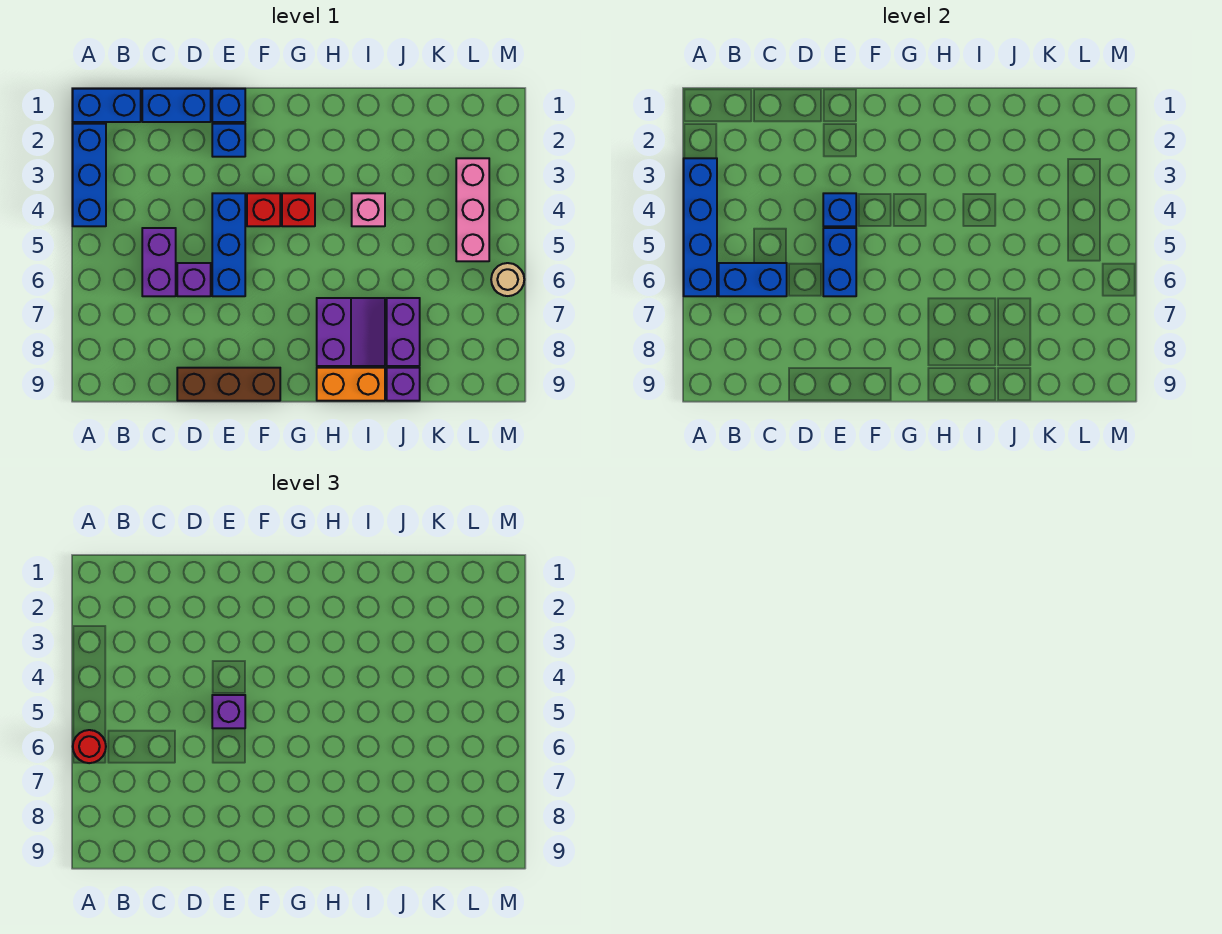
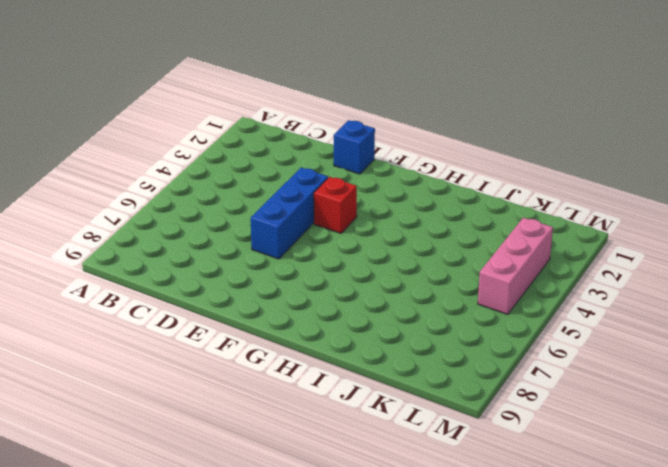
none -> blue brick A1:B1 level 1
none -> blue brick A2:A4 level 1
none -> blue brick C1:D1 level 1

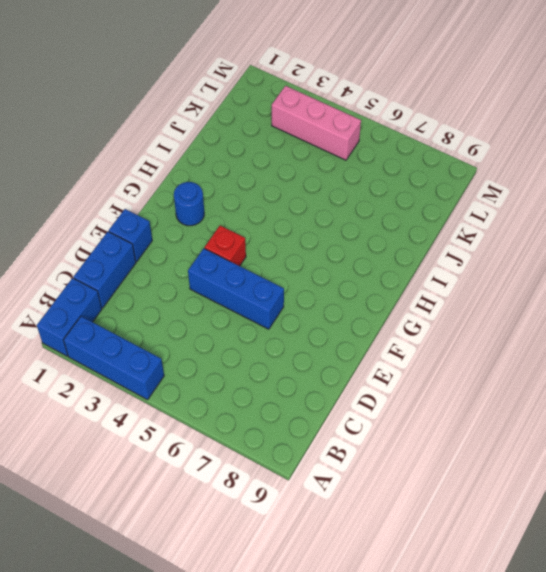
blue round brick G2 level 1 -> none
none -> purple brick C5:C6 level 1
none -> purple brick D6 level 1
none -> brown brick D9:F9 level 1

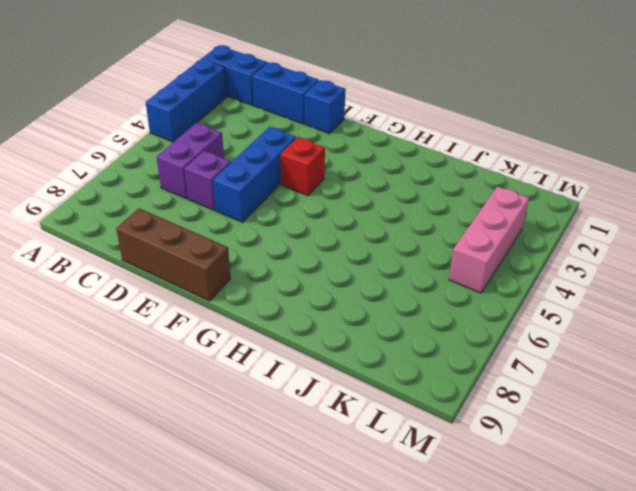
none -> blue brick E2 level 1
none -> red brick G4 level 1
none -> purple slope H7:I8 level 1 top H

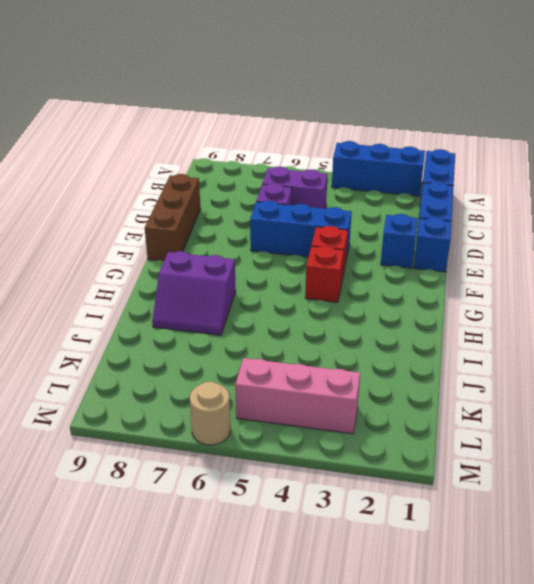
none -> orange brick H9:I9 level 1
none -> pink brick I4 level 1
none -> purple brick J7:J8 level 1

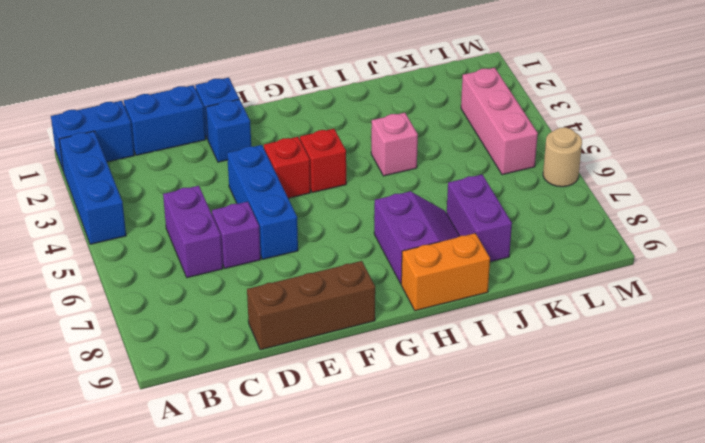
none -> purple brick J9 level 1
none -> blue brick A3:A6 level 2
none -> blue brick B6:C6 level 2

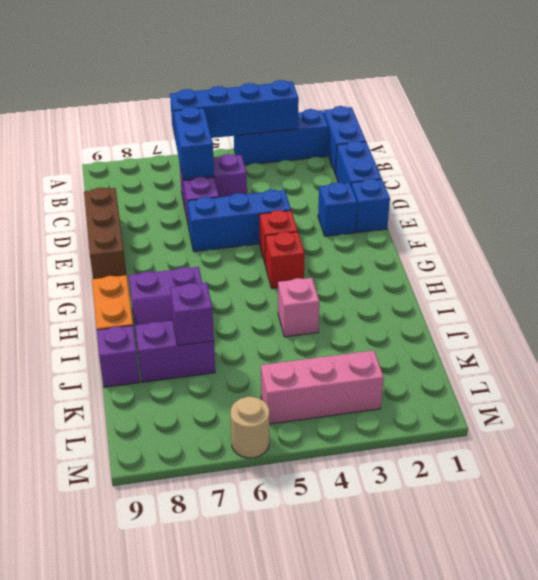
purple brick J7 level 2 -> purple brick E5 level 3
none -> blue brick E4 level 2
none -> blue brick E5:E6 level 2
none -> red round brick A6 level 3

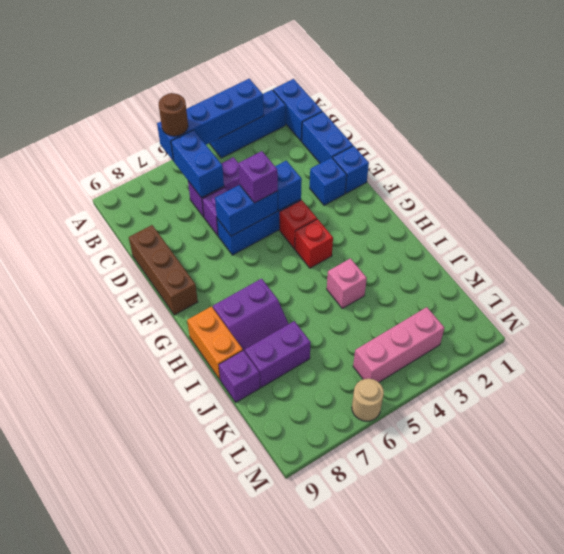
brown round brick A6 level 3 -> red round brick A6 level 3

